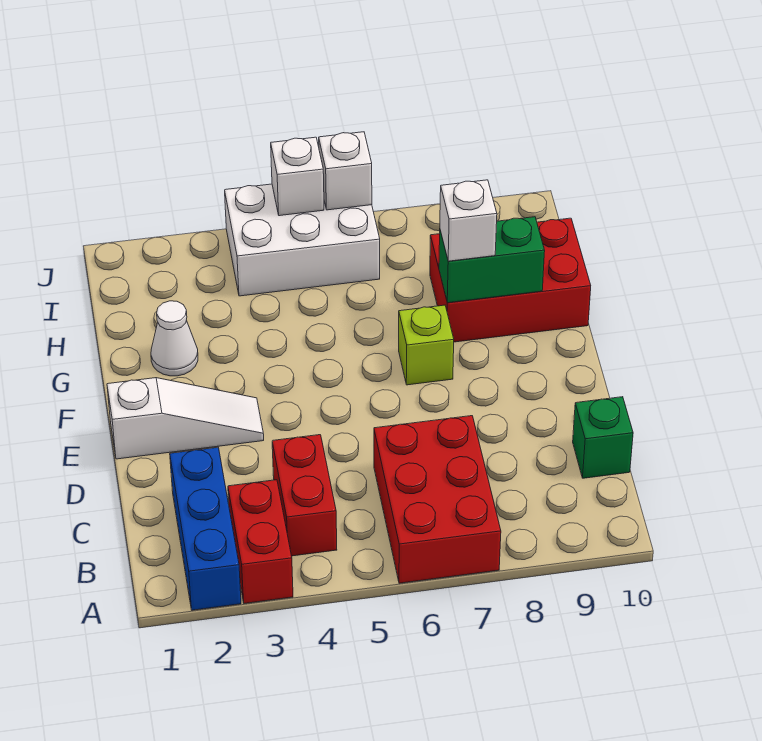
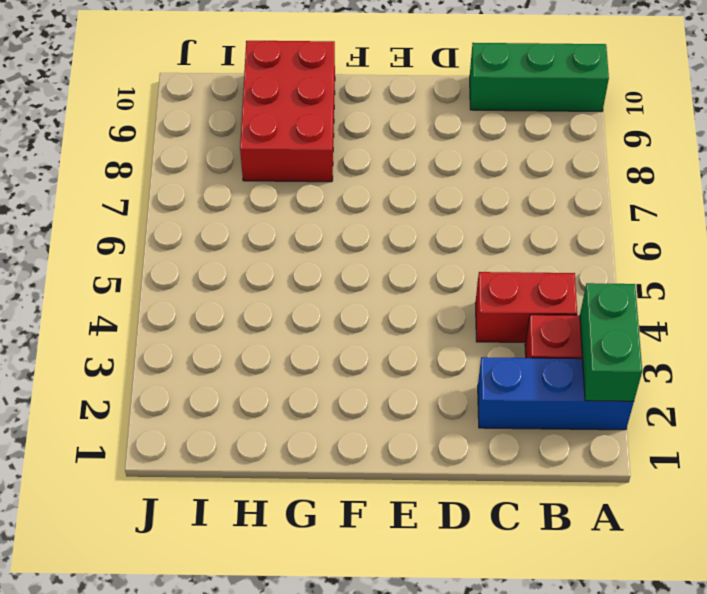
green brick A2:A3 level 2 -> green brick G8:G9 level 2
green brick A10:C10 level 1 -> green brick C10 level 1
none -> red brick A6:C7 level 1
none -> white slope E1:E3 level 1 top 1
none -> lime brick F7 level 1

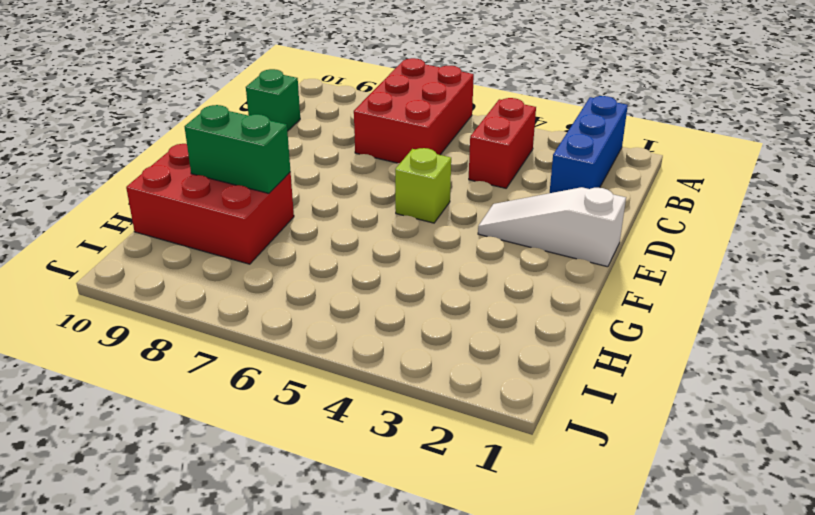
lime brick E5 level 1 -> lime brick F7 level 1
none -> red brick A3:B3 level 1
none -> white cone G2 level 1
none -> white brick I4:J6 level 1

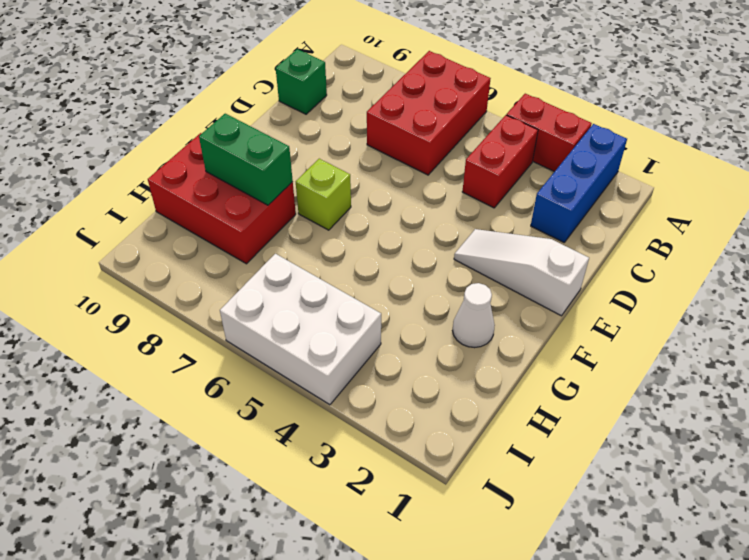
red brick A3:A4 level 1 -> red brick A3:B3 level 1
none -> white brick J5 level 2
none -> white brick J6 level 2
none -> white brick G8 level 3

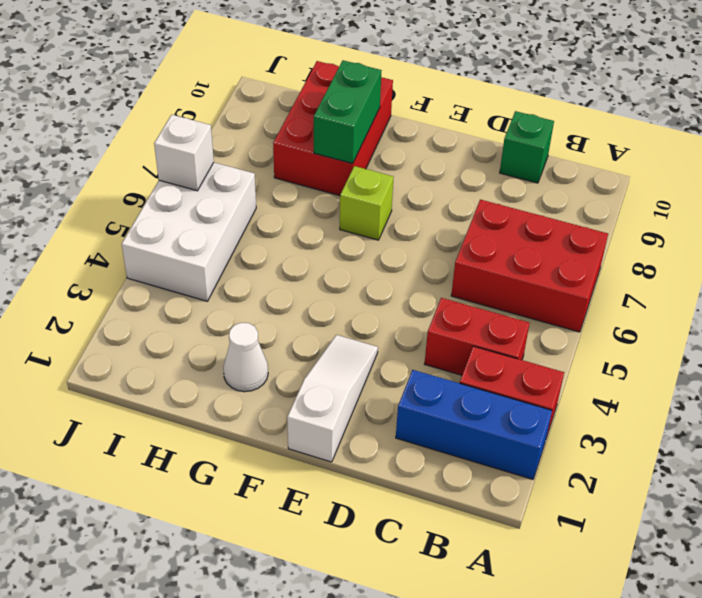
none -> white brick J5 level 2
none -> white brick G8 level 3

